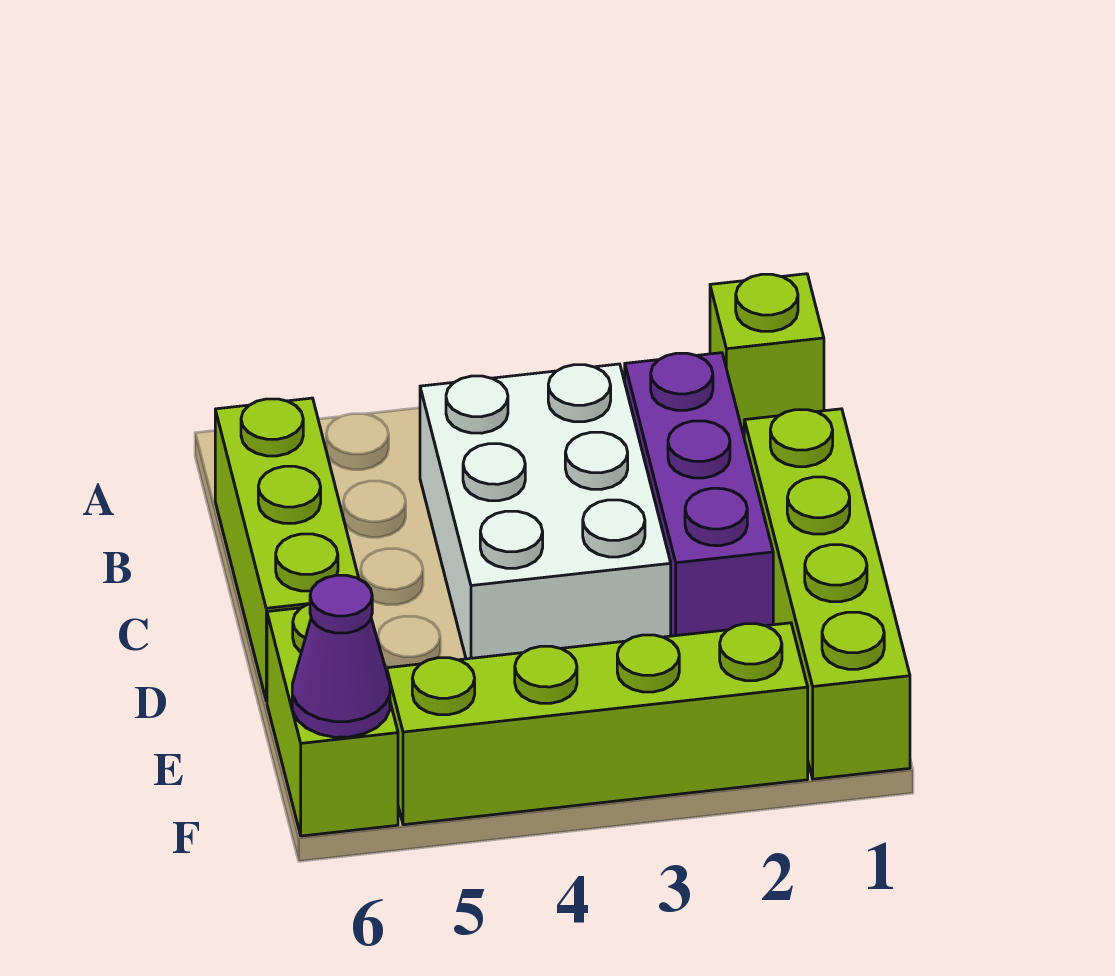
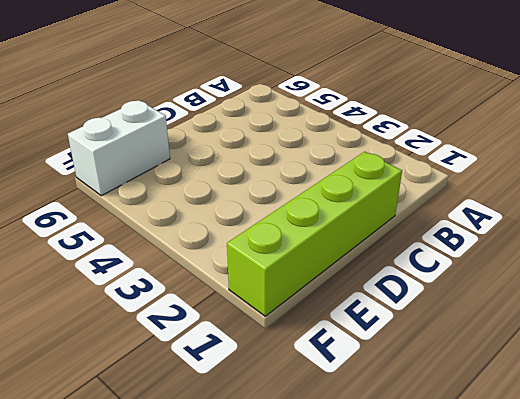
white brick E6:F6 level 1 -> lime brick E6:F6 level 1
none -> lime brick A1 level 1
none -> purple brick B2:D2 level 1

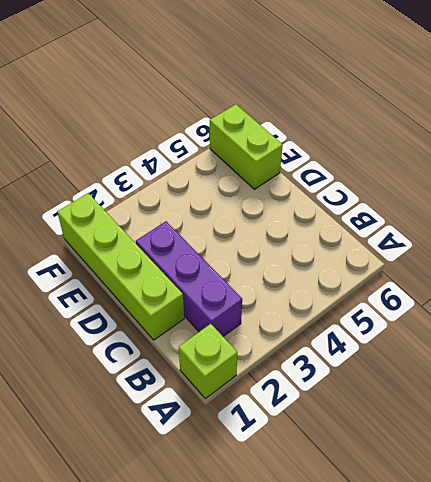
none -> white brick B3:D4 level 1
none -> lime brick B6:D6 level 1

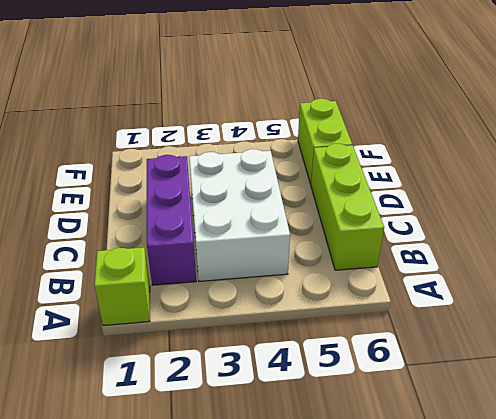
none -> lime brick C1:F1 level 1
none -> lime brick F2:F5 level 1

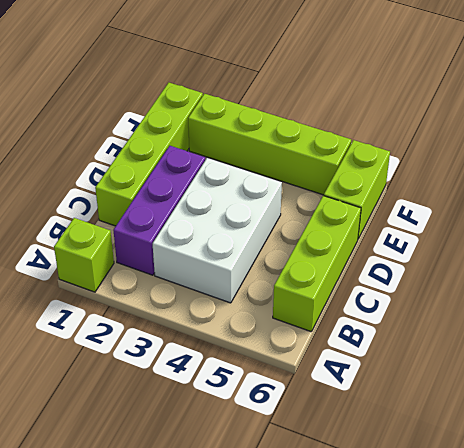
none -> purple cone F6 level 2

